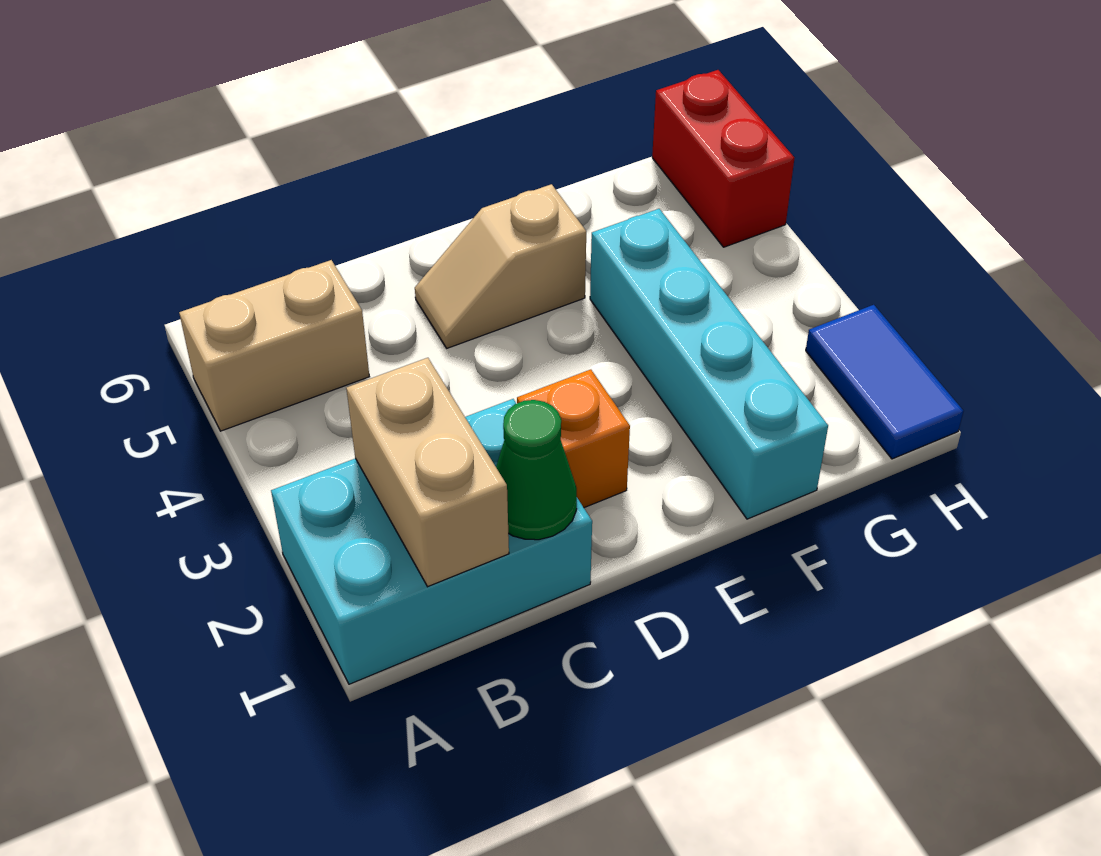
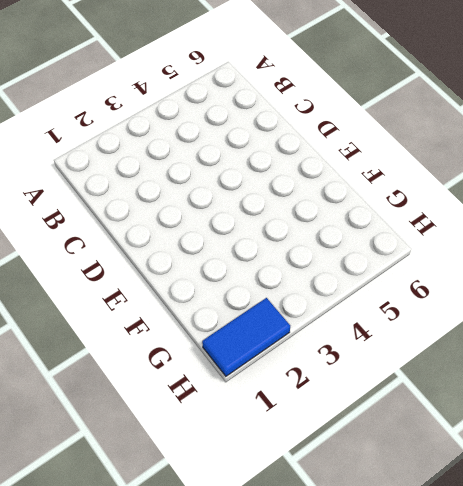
none -> cyan brick A1:C2 level 1
none -> tan brick A5:B5 level 1

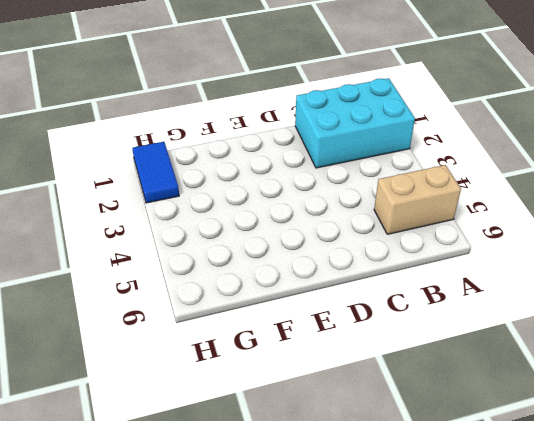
none -> orange brick D2 level 1
none -> tan slope D5:E5 level 1 top E

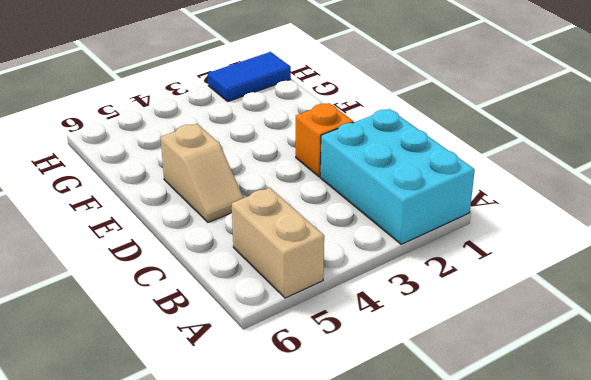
none -> cyan brick F1:F4 level 1
none -> red brick H5:H6 level 1

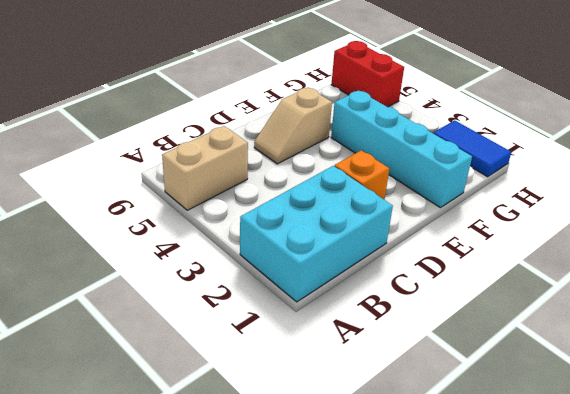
none -> tan brick B1:B2 level 2
none -> green cone C1 level 2

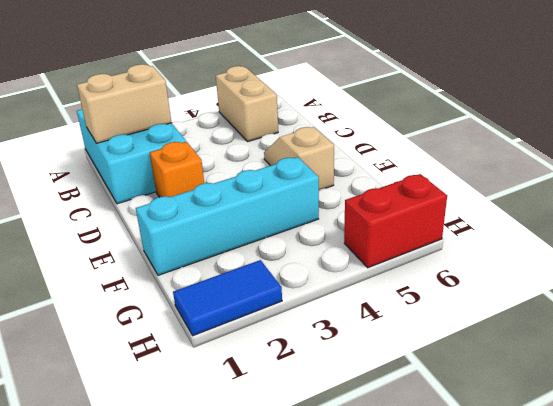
none -> green cone C1 level 2

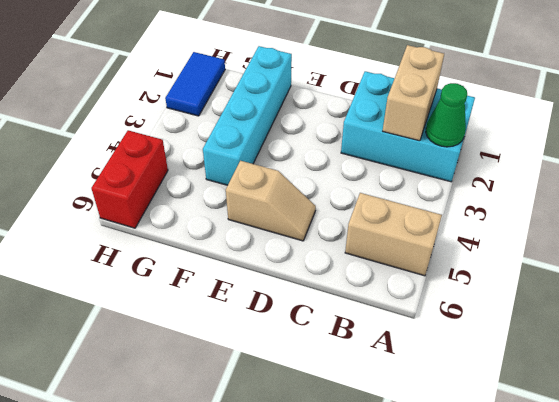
green cone A2 level 2 -> green cone C1 level 2
none -> orange brick D2 level 1

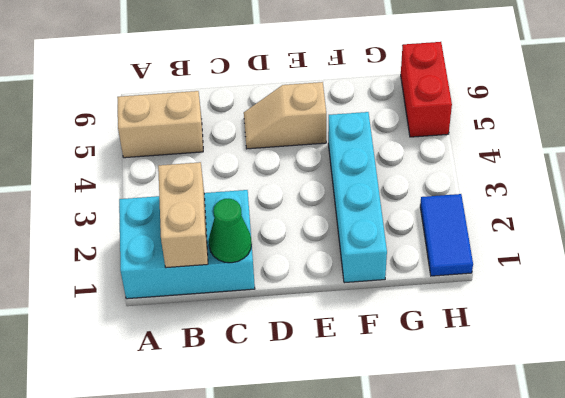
none -> orange brick D2 level 1

